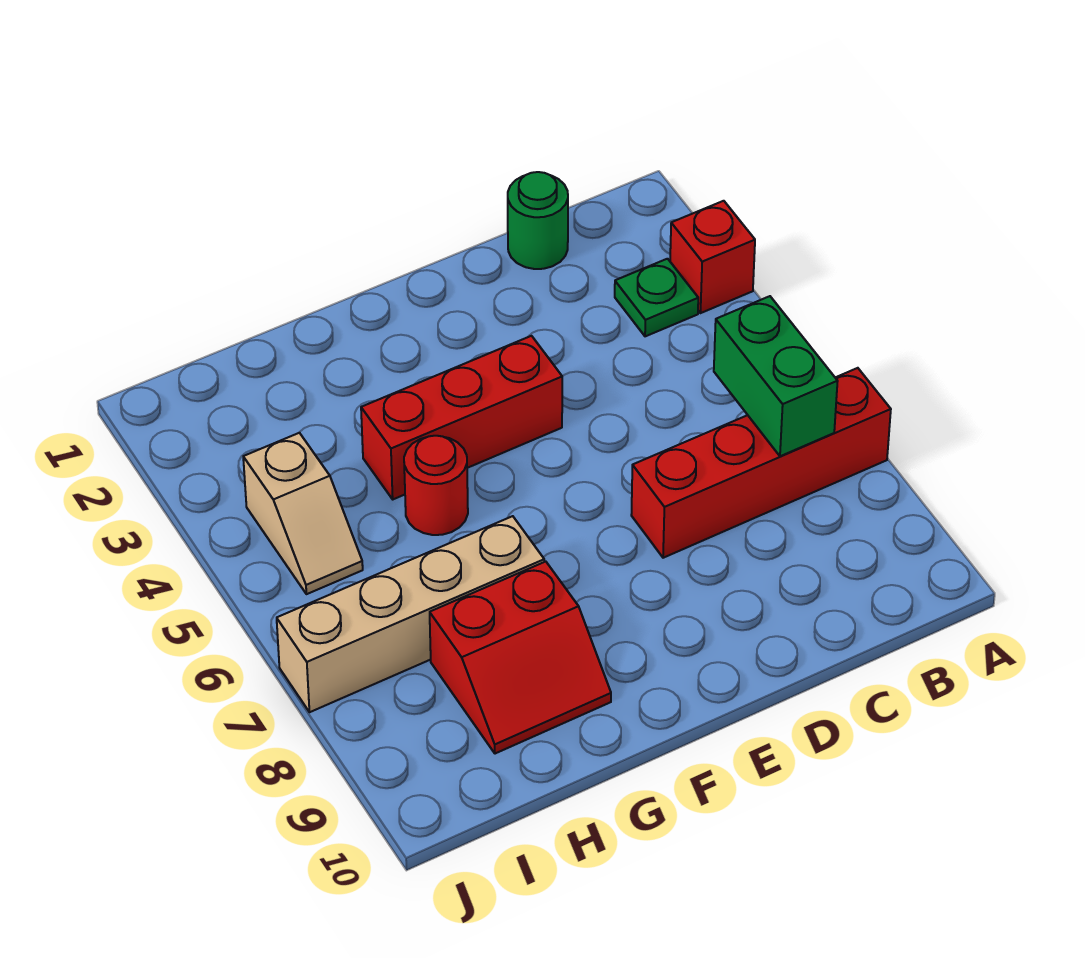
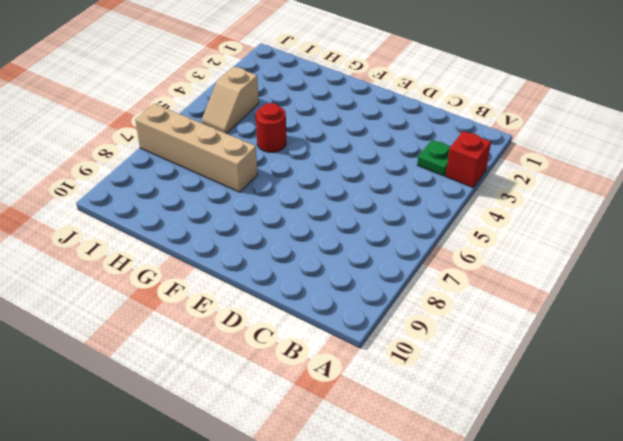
none -> red brick A7:D7 level 1
none -> green round brick C1 level 1

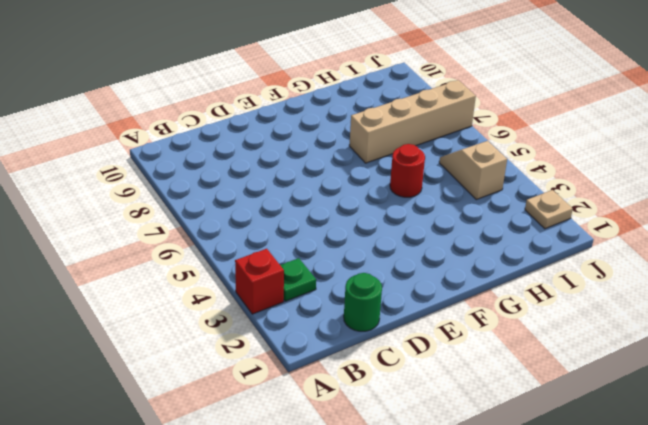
tan plate J2 level 1 -> none
none -> red brick A7:D7 level 1
none -> red brick E4:G4 level 1

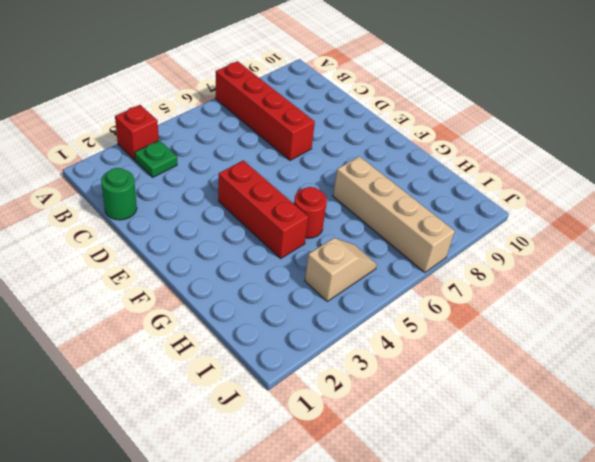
none -> red slope G8:H9 level 1 top 8
none -> green brick B6:B7 level 2

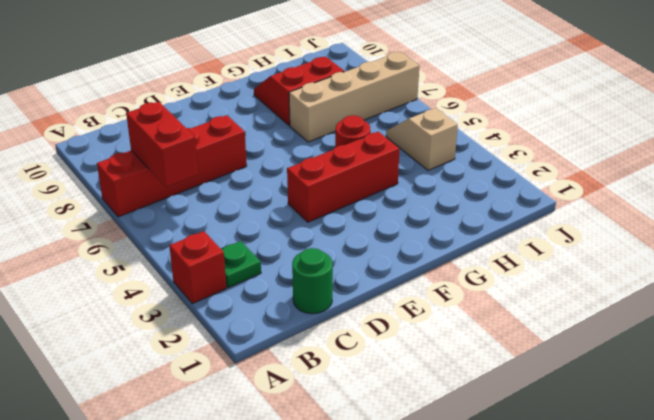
red brick B6:B7 level 2 -> green brick B6:B7 level 2

